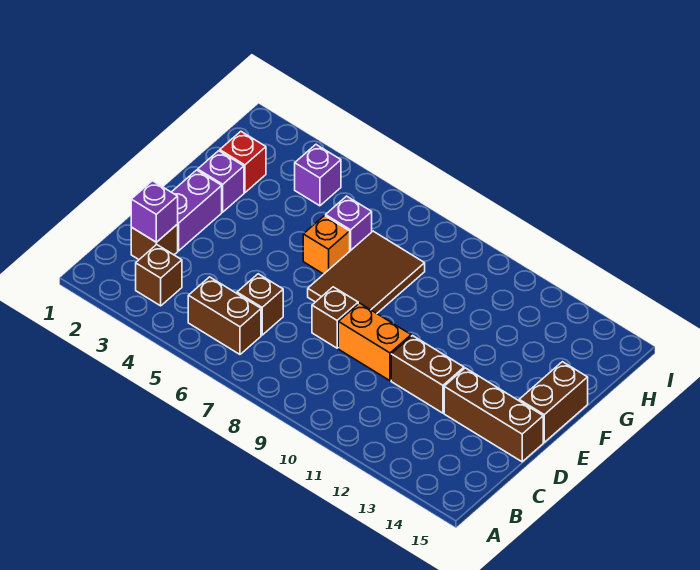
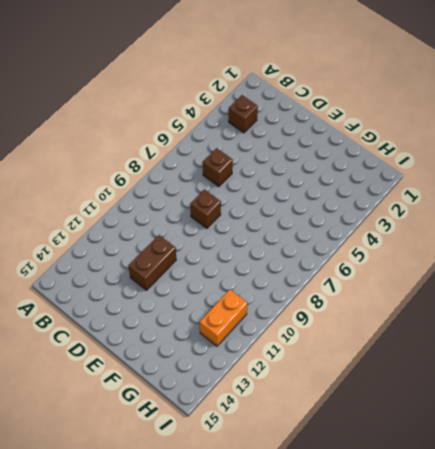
orange brick H11:H12 level 1 -> orange brick D9:D10 level 1
none -> brown brick B5:B6 level 1
none -> brown brick C2 level 1
none -> purple brick D2:E2 level 1

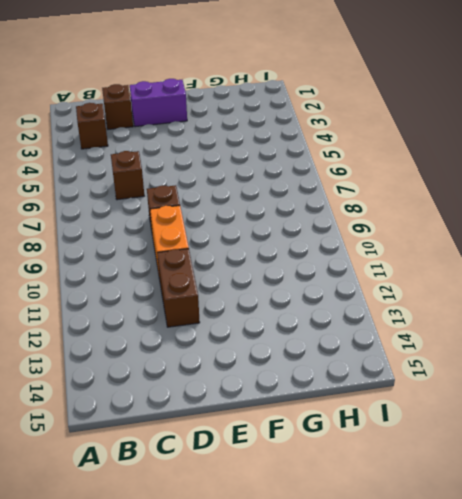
none -> brown brick B5:B6 level 1
none -> brown brick D13:D15 level 1
none -> brown tile E7:G8 level 1

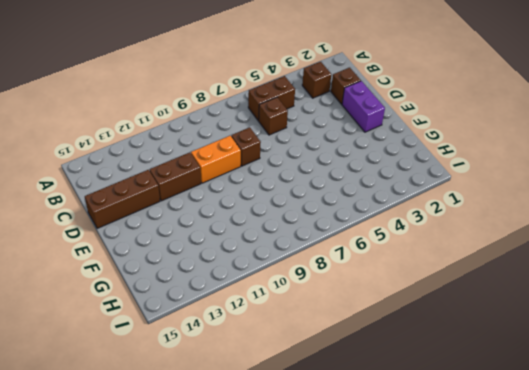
none -> brown tile E7:G8 level 1
none -> brown brick E15:F15 level 1
none -> purple brick F2 level 1

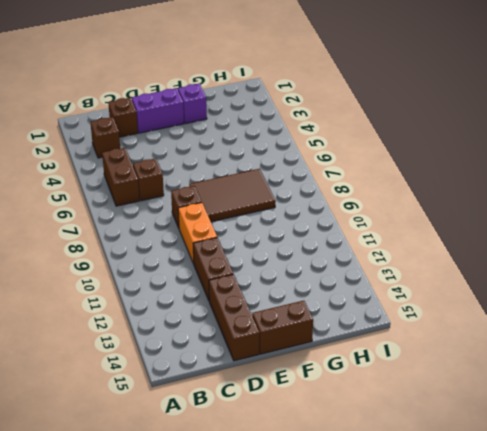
none -> orange brick F6 level 1
none -> red brick G2 level 1
none -> purple brick G6 level 1

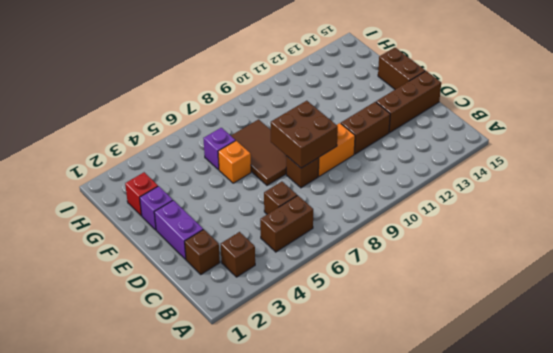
brown brick D8:E9 level 2 -> none
none -> purple brick H4 level 1
none -> purple brick C2 level 2

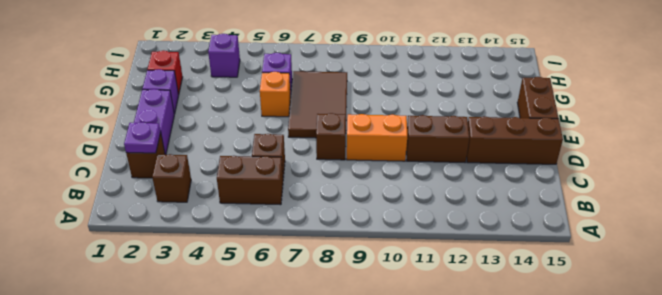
purple plate C2 level 2 -> purple brick C2 level 2

